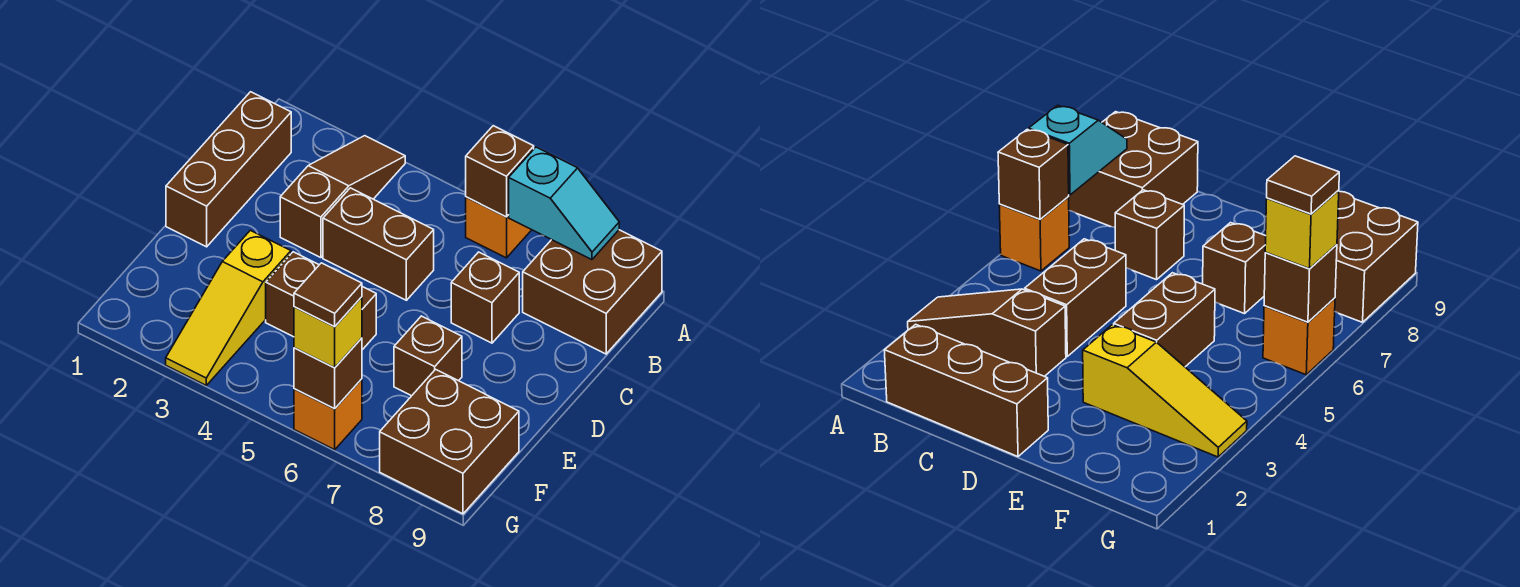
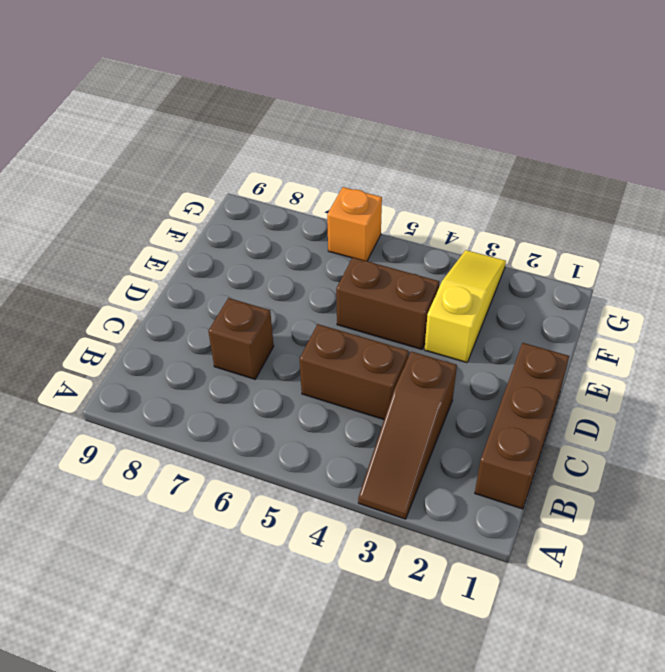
none -> orange brick A6 level 1
none -> brown brick A8:B9 level 1
none -> brown brick E7 level 1

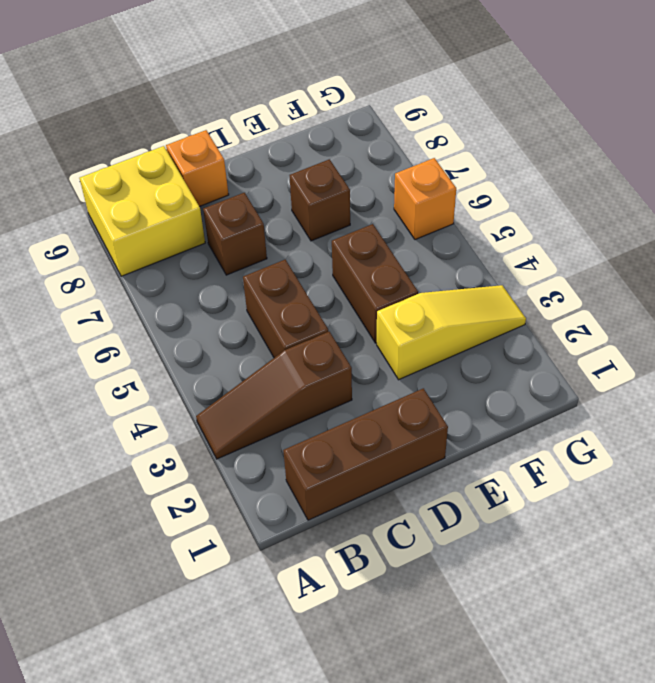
yellow brick A8:B9 level 1 -> brown brick A8:B9 level 1
orange brick C9 level 1 -> orange brick A6 level 1
none -> brown brick F8:G9 level 1
none -> brown brick A6 level 2
none -> cyan slope A7:A8 level 2 top 7

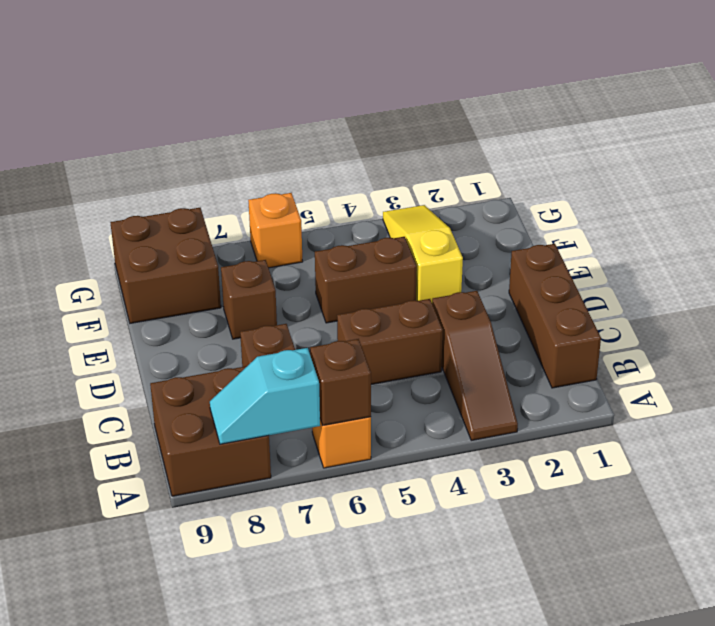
none -> brown brick G6 level 2
none -> yellow brick G6 level 3
none -> brown tile G6 level 4

